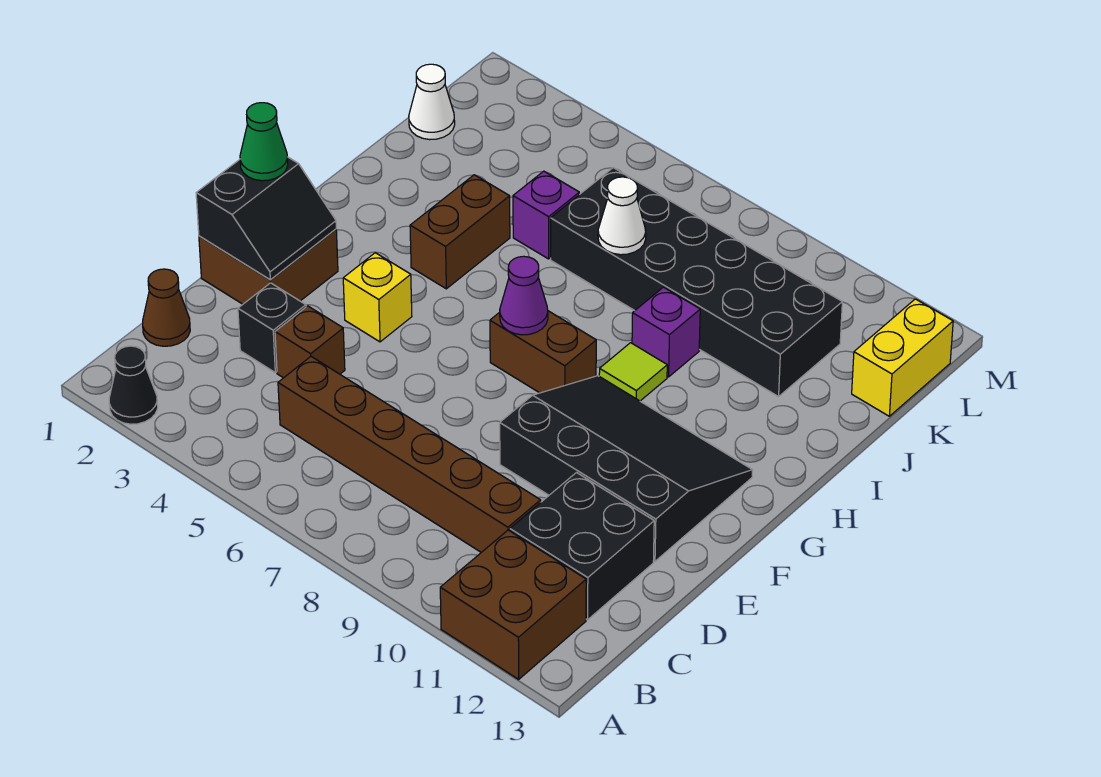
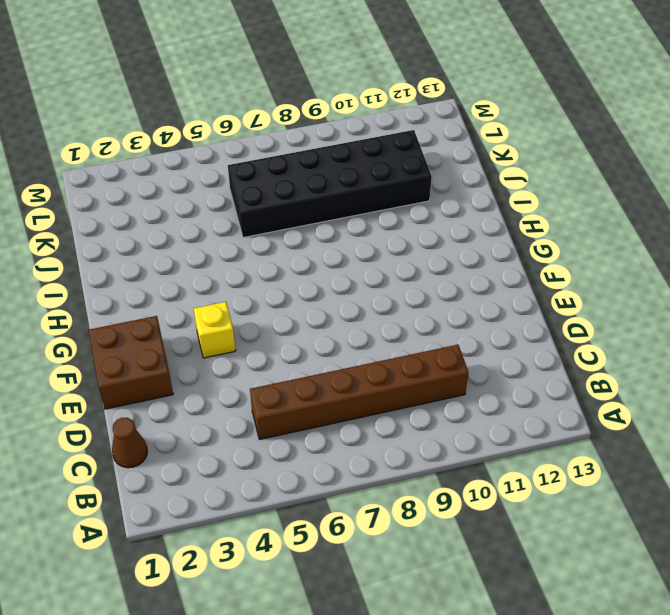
none -> black cone A2 level 1
none -> brown brick A11:B12 level 1
none -> black brick C11:D12 level 1

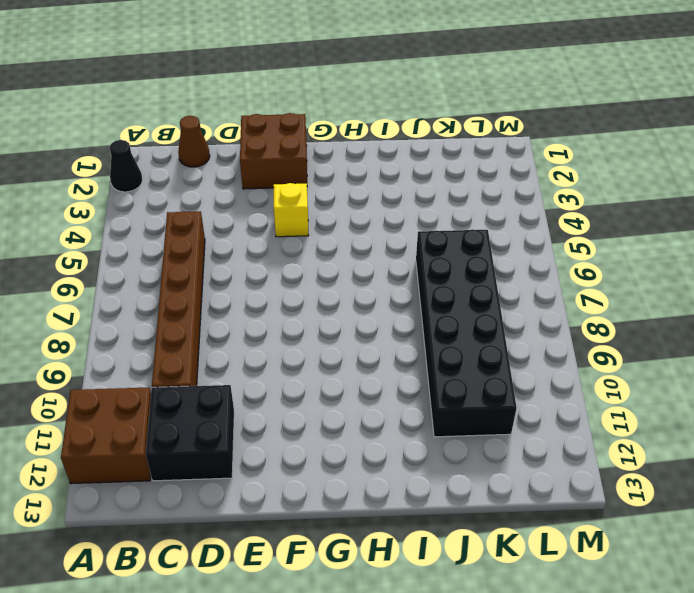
none -> black brick D3 level 1
none -> brown brick D4 level 1
none -> black slope E9:G12 level 1 top E

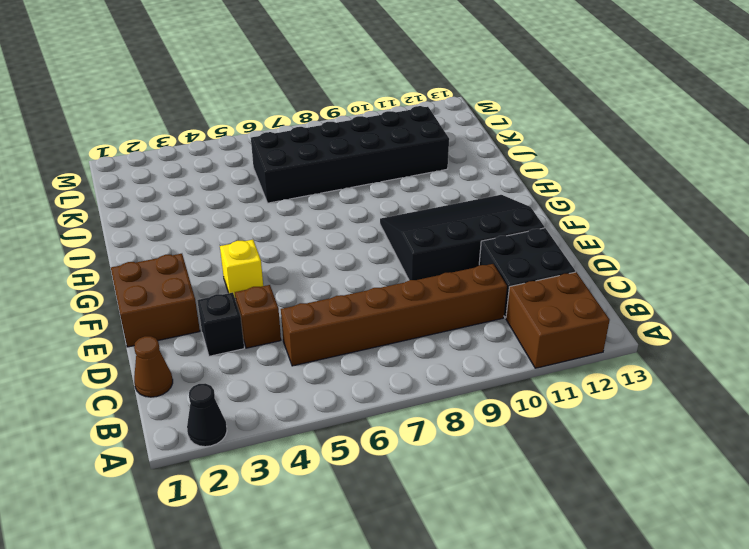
none -> brown brick G7:G8 level 1
none -> brown brick H4:I4 level 1
none -> lime tile H9 level 1

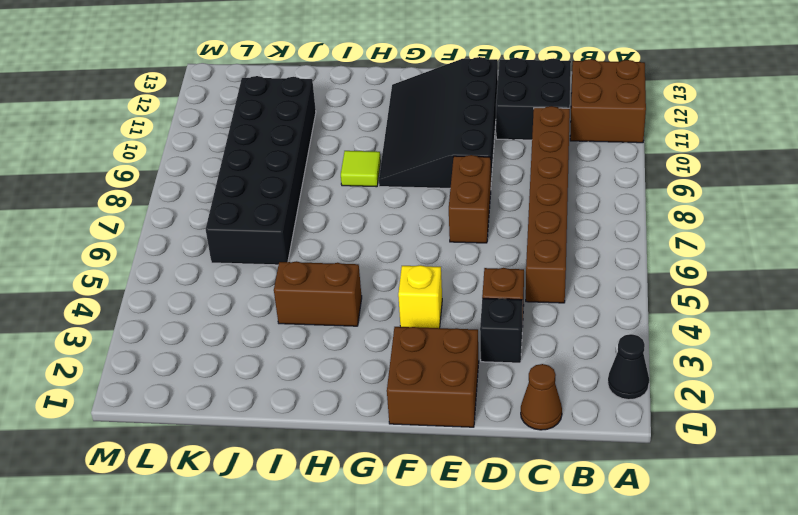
brown brick E7:E8 level 1 -> brown brick G7:G8 level 1
none -> purple brick I9 level 1
none -> purple brick J5 level 1
none -> white cone K1 level 1

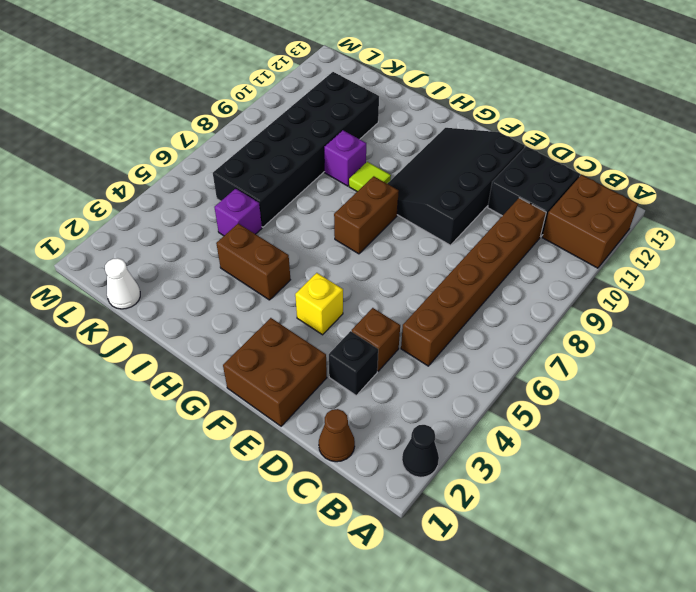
none -> yellow brick K13:L13 level 1
none -> black slope E1:F2 level 2 top 1
none -> purple cone G7 level 2

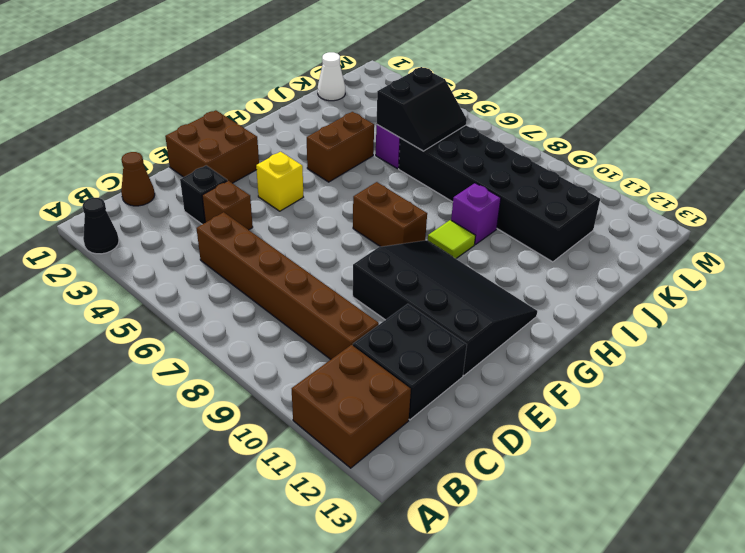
black slope J5:K6 level 2 top 5 -> black slope E1:F2 level 2 top 1
none -> yellow brick K13:L13 level 1
none -> purple cone G7 level 2
none -> white cone J7 level 2

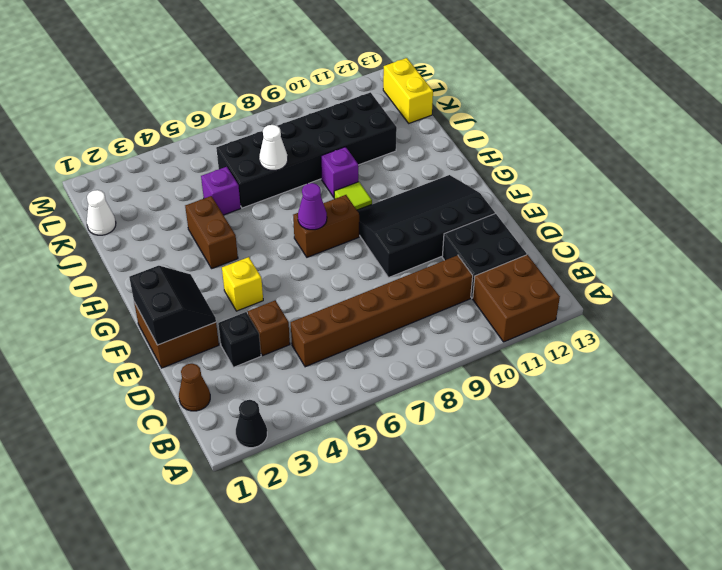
none -> green cone F1 level 3

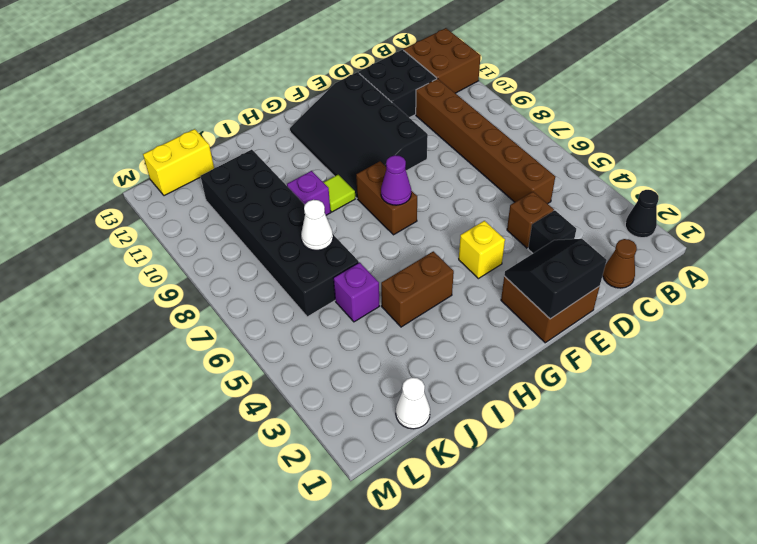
none -> green cone F1 level 3

